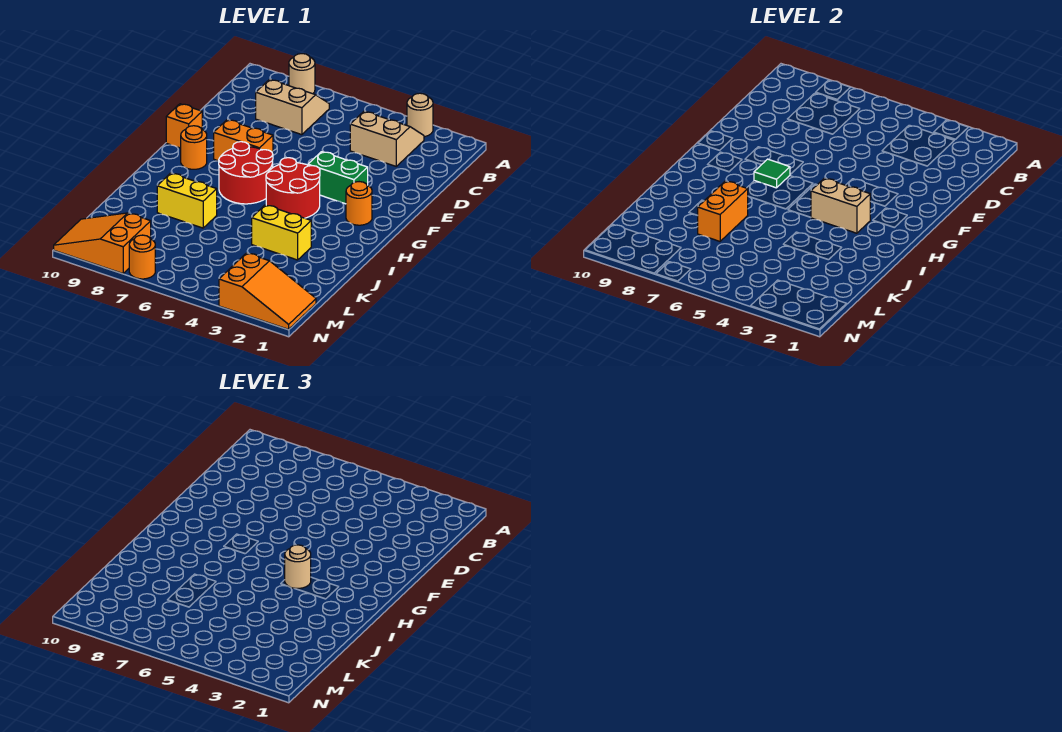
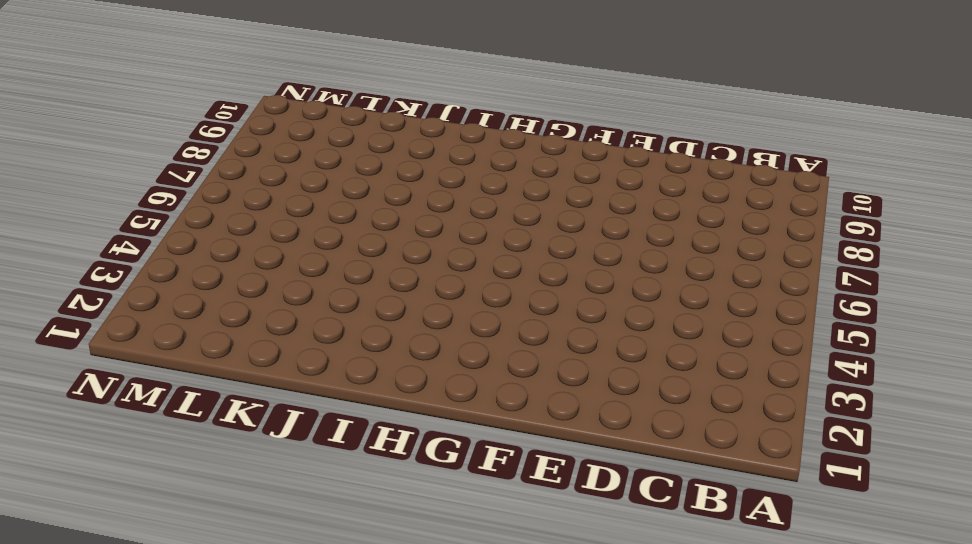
none -> tan round brick A3 level 1
none -> tan round brick A8 level 1
none -> tan slope B3:C4 level 1 top C

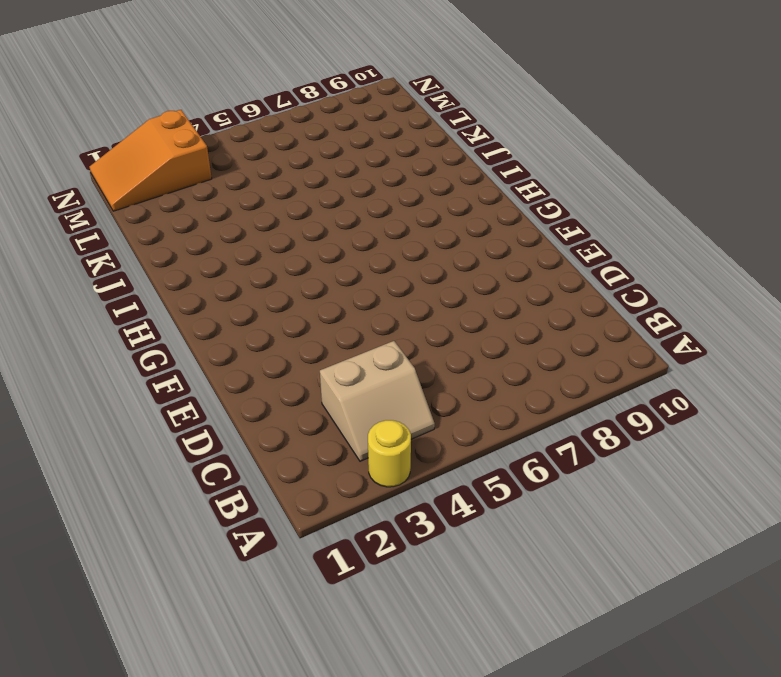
yellow round brick A3 level 1 -> tan round brick A3 level 1
none -> tan round brick A8 level 1
none -> tan slope B7:C8 level 1 top C
none -> green brick F3:F4 level 1

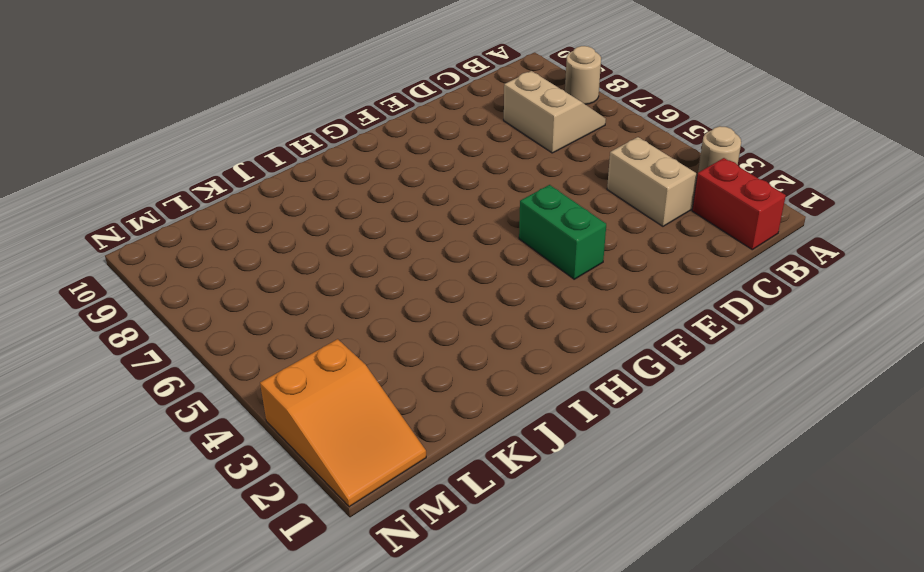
red brick B1:B2 level 1 -> none
none -> orange brick F7:F8 level 1
none -> orange brick F10 level 1
none -> orange round brick G2 level 1

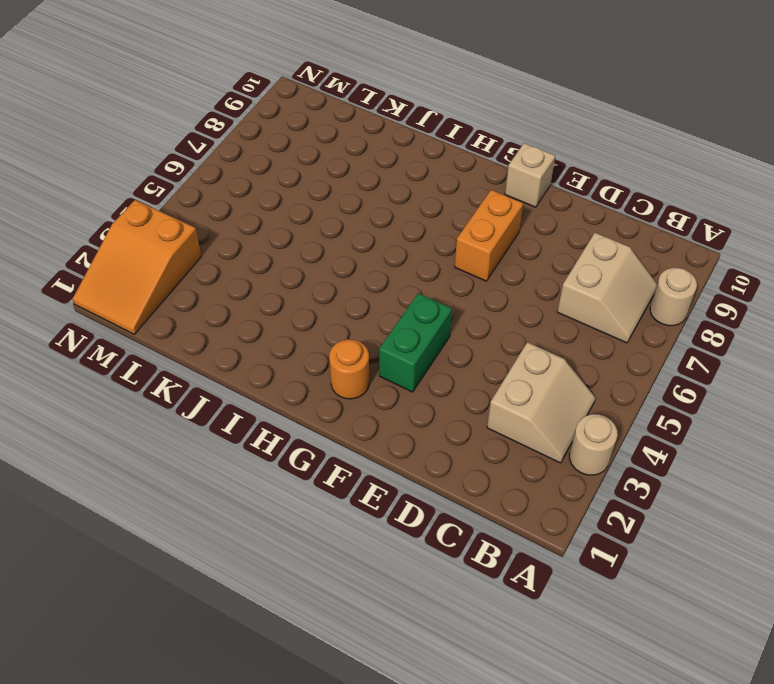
tan brick F10 level 1 -> orange brick F10 level 1
none -> red round brick G4:H5 level 1
none -> red round brick G6:H7 level 1
none -> orange round brick G9 level 1

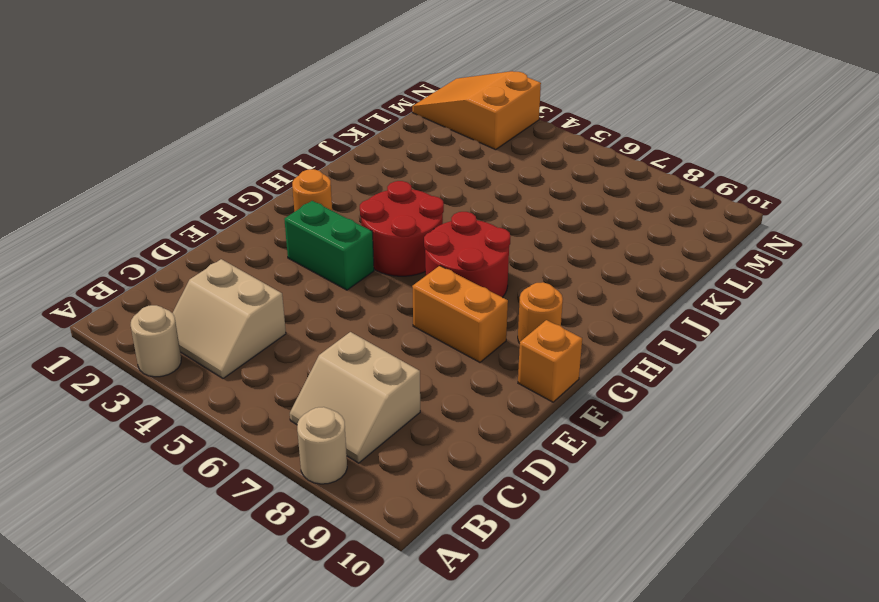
none -> yellow brick J3:J4 level 1
none -> yellow brick J7:J8 level 1
none -> orange slope M8:N10 level 1 top 8

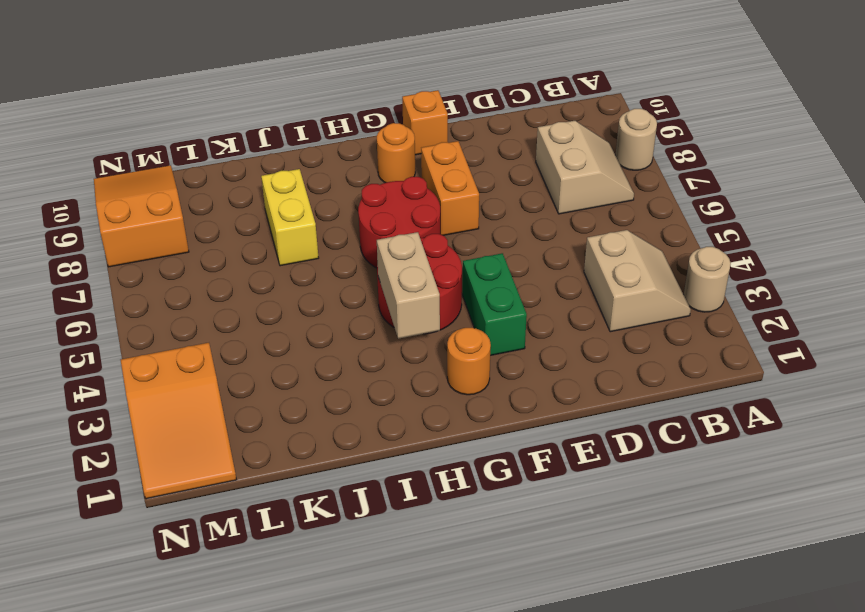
none -> yellow brick J3:J4 level 1
none -> orange round brick N7 level 1
none -> green tile G7 level 2

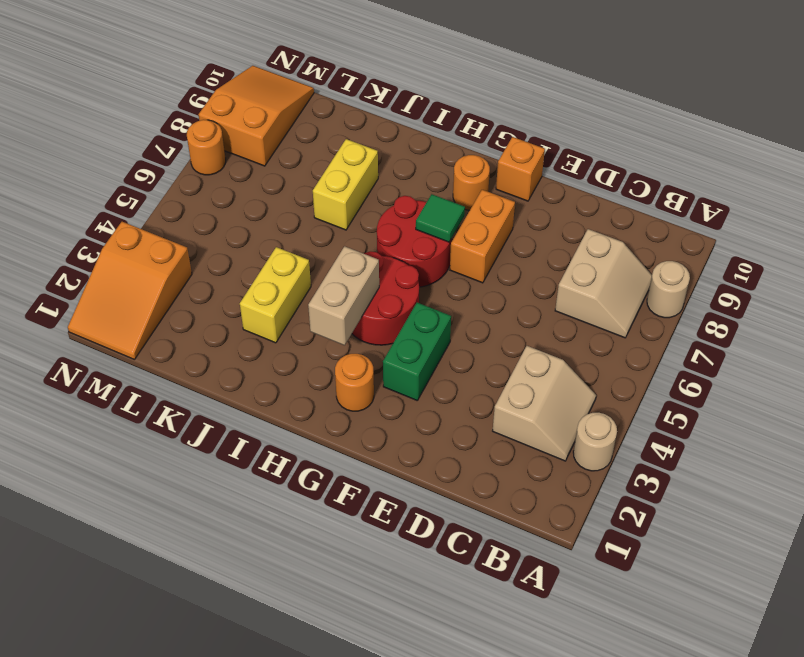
none -> orange brick J7:K7 level 2
none -> tan round brick H4 level 3

